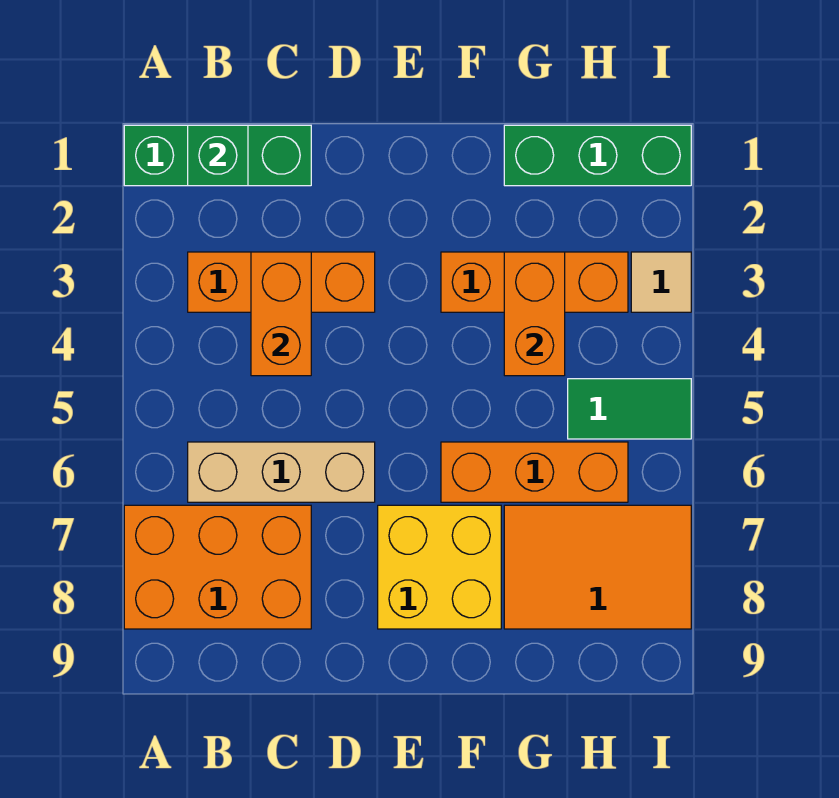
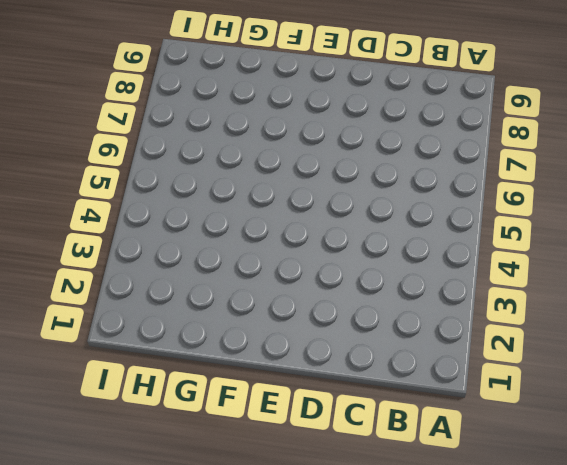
none -> green brick A1:C1 level 1
none -> orange brick A7:C8 level 1
none -> orange brick B3:D3 level 1

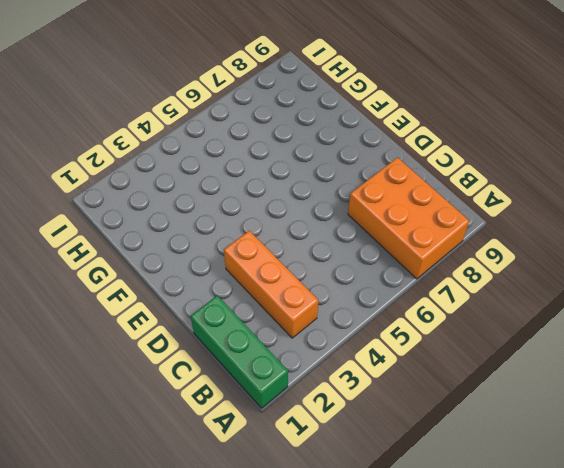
none -> tan brick B6:D6 level 1
none -> yellow brick E7:F8 level 1
none -> orange brick F3:H3 level 1

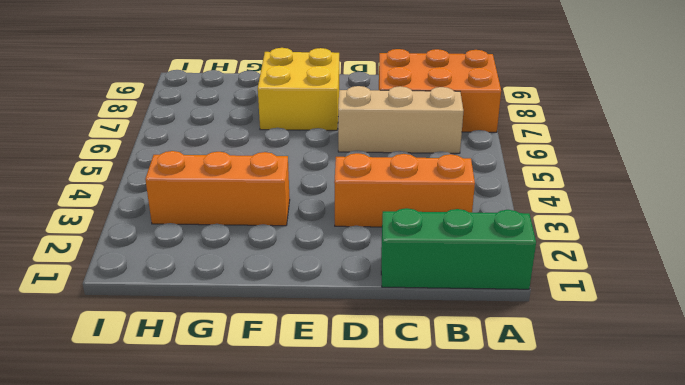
none -> orange brick F6:H6 level 1
none -> green brick G1:I1 level 1
none -> orange tile G7:I8 level 1

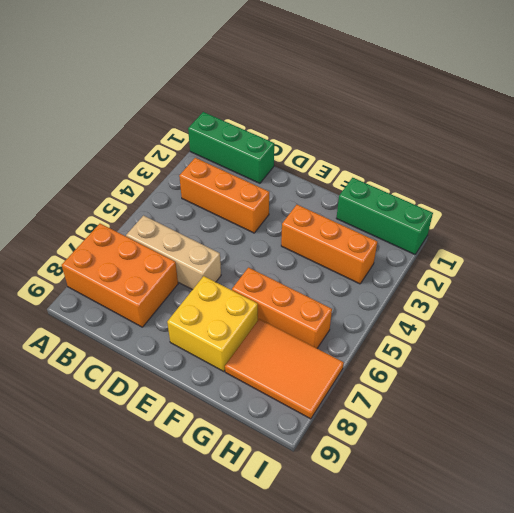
none -> green tile H5:I5 level 1
none -> tan tile I3 level 1
none -> green brick B1 level 2

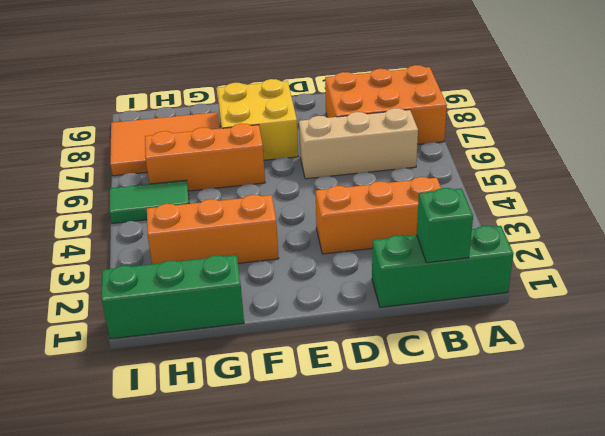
none -> tan tile I3 level 1
none -> orange brick C3:C4 level 2
none -> orange brick G3:G4 level 2

